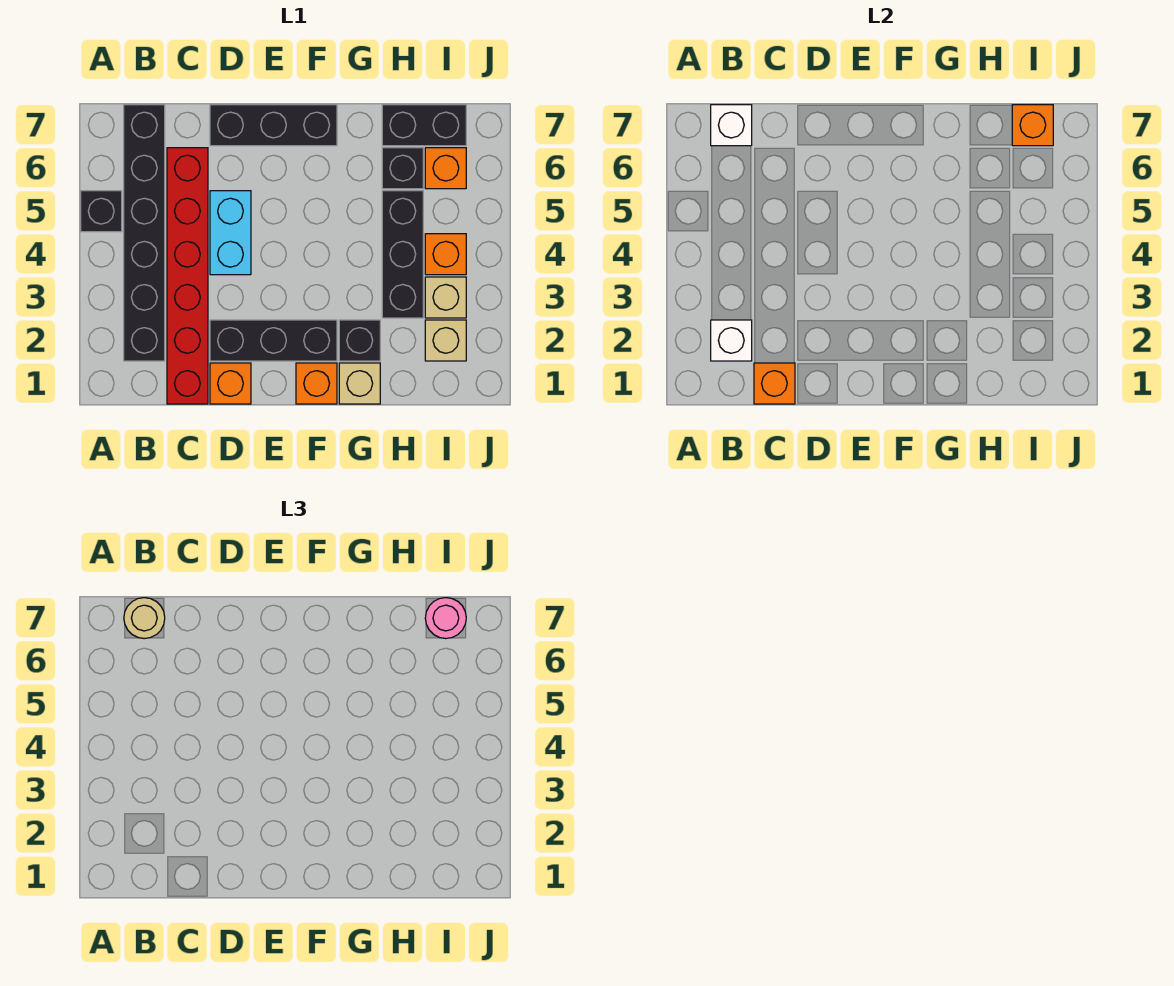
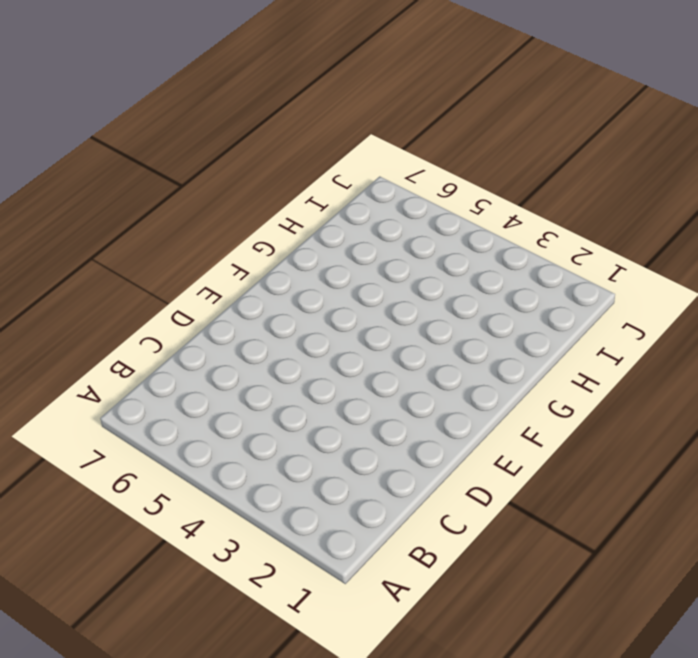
none -> black brick A5 level 1
none -> black brick B2:B7 level 1
none -> red brick C1:C6 level 1

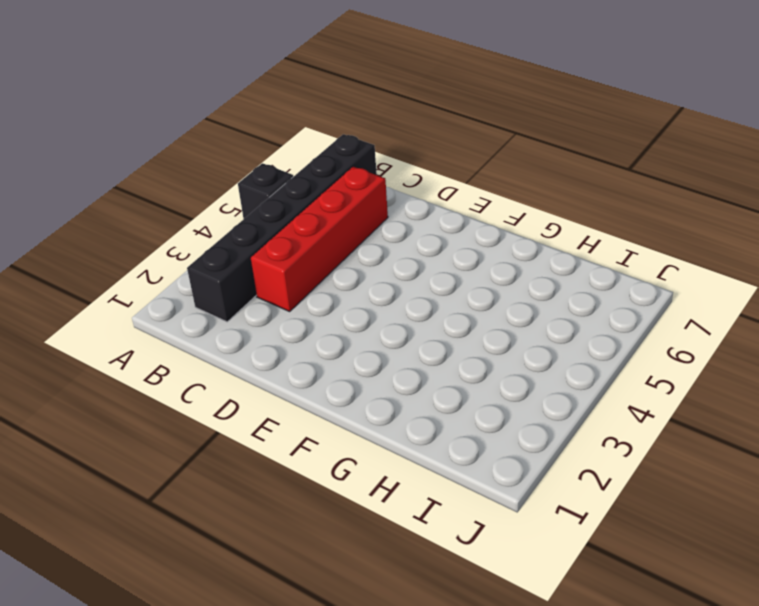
red brick C3:C6 level 1 -> red brick C1:C6 level 1
none -> orange brick D1 level 1
none -> black brick D2:F2 level 1
none -> cyan brick D4:D5 level 1

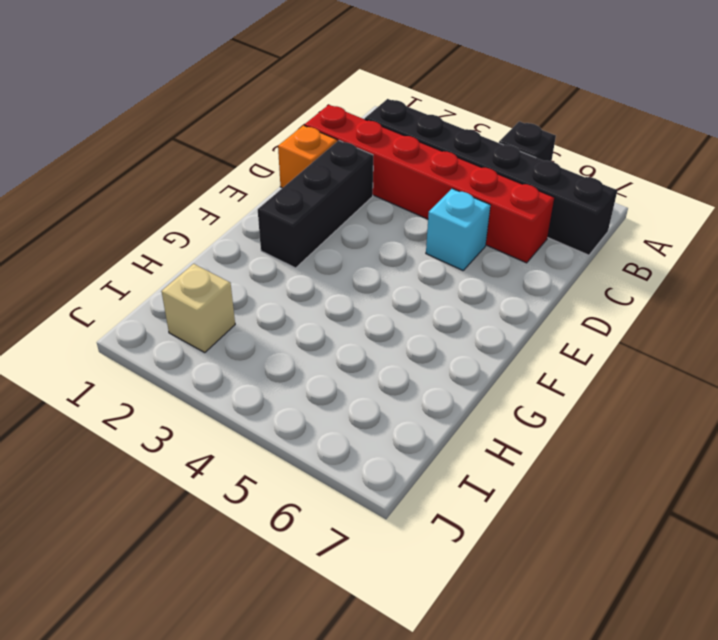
cyan brick D5 level 1 -> cyan brick D4:D5 level 1
none -> black brick D7:F7 level 1
none -> orange brick F1 level 1
none -> tan brick G1 level 1

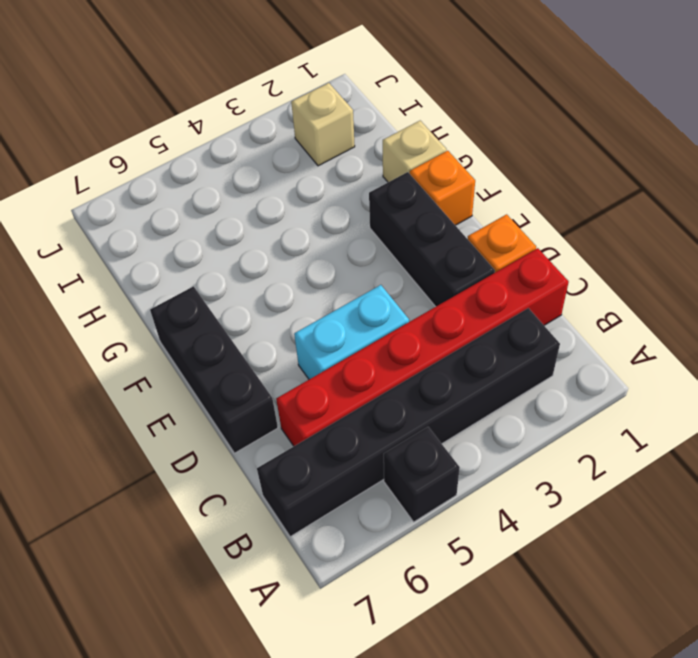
none -> black brick G2 level 1
none -> black brick H3:H5 level 1
none -> black brick H6 level 1

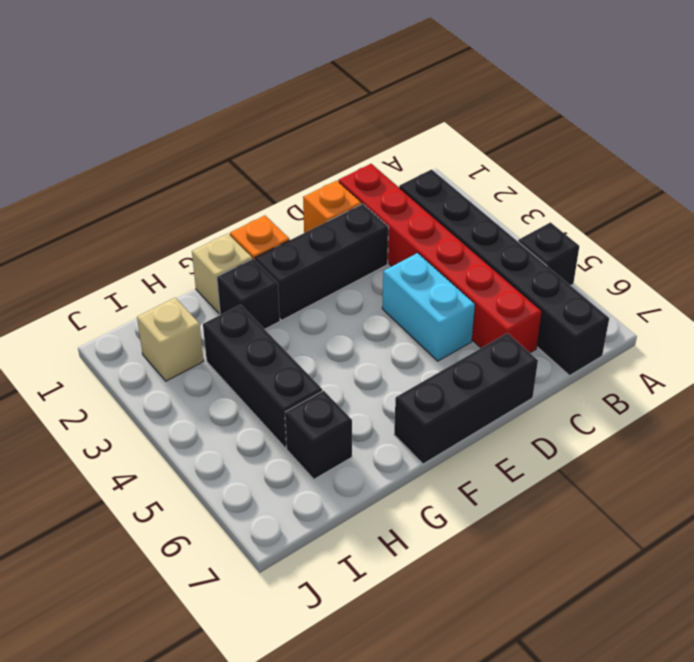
none -> black brick H7:I7 level 1
none -> tan brick I3 level 1
none -> orange brick I4 level 1

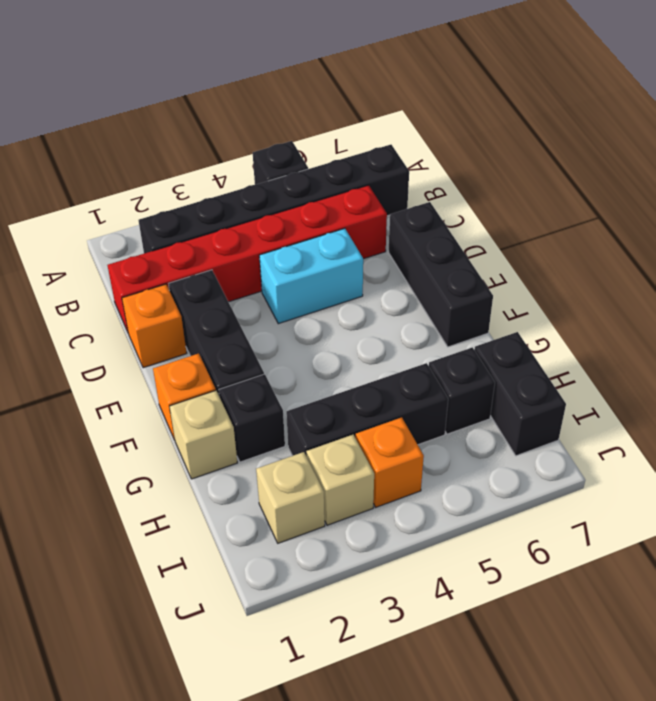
none -> orange brick I6 level 1
none -> white brick B2 level 2
none -> white brick B7 level 2

